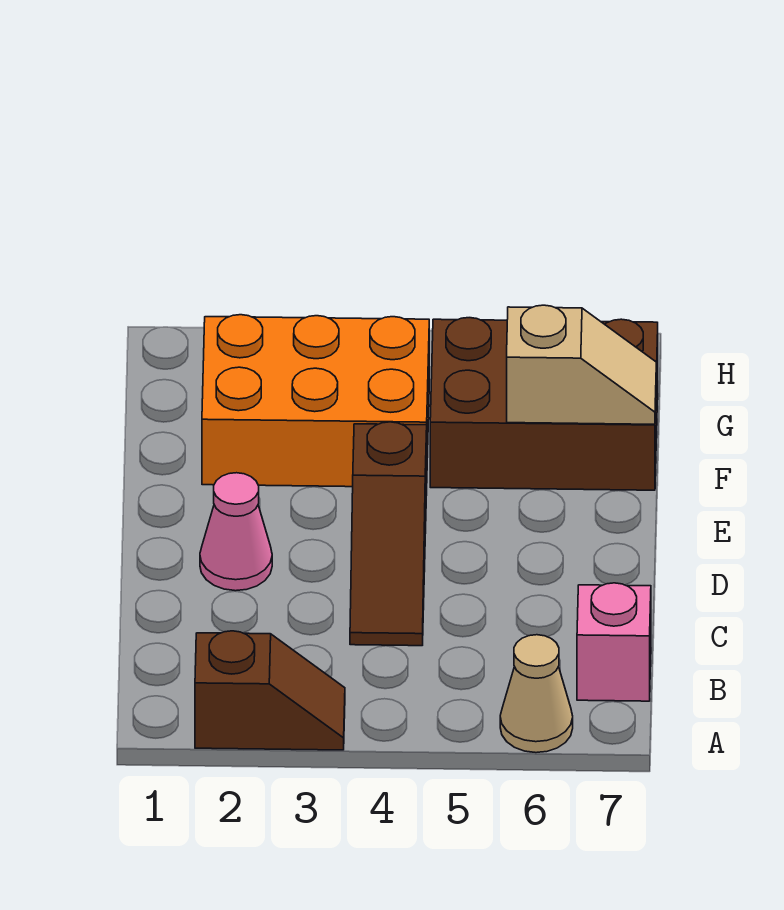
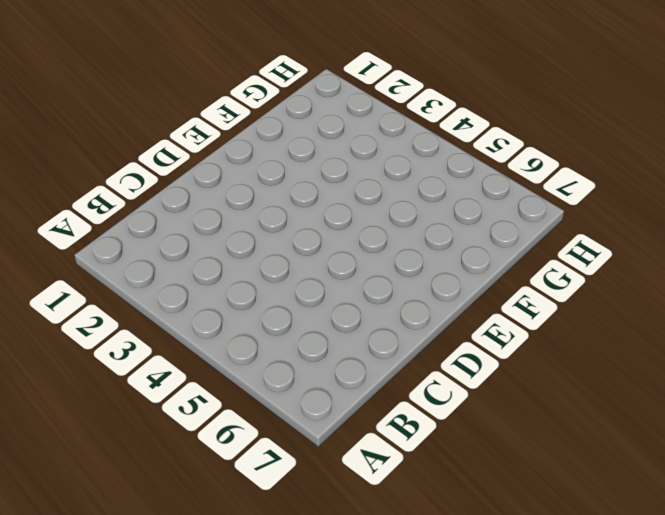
none -> brown slope A2:A3 level 1 top 2
none -> tan cone A6 level 1

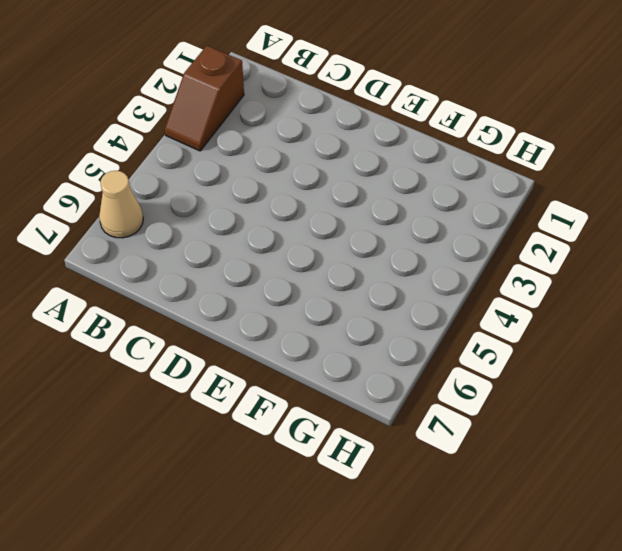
none -> pink brick B7 level 1
none -> brown slope C4:E4 level 1 top E

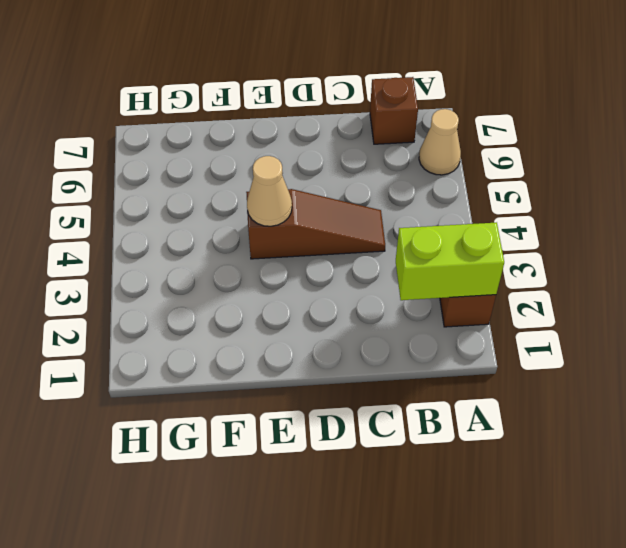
lime brick A2:B2 level 2 -> none
brown brick B7 level 1 -> pink brick B7 level 1
tan cone E4 level 2 -> none
none -> pink cone D2 level 1
none -> orange brick F2:G4 level 1

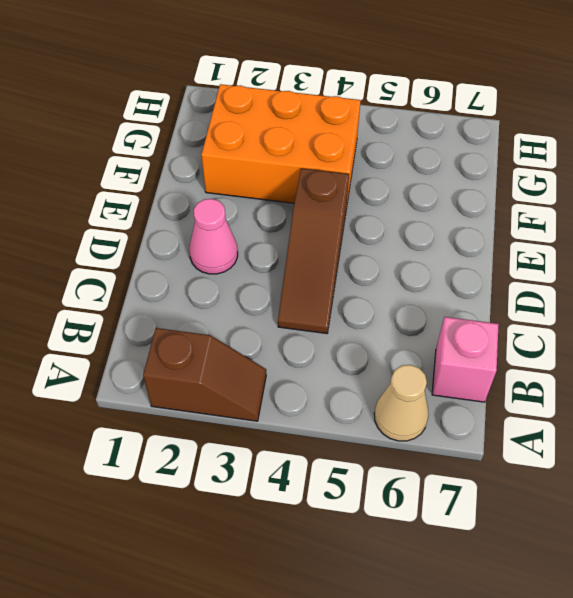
none -> brown brick F5:G7 level 1
none -> tan slope F6:F7 level 2 top 6

